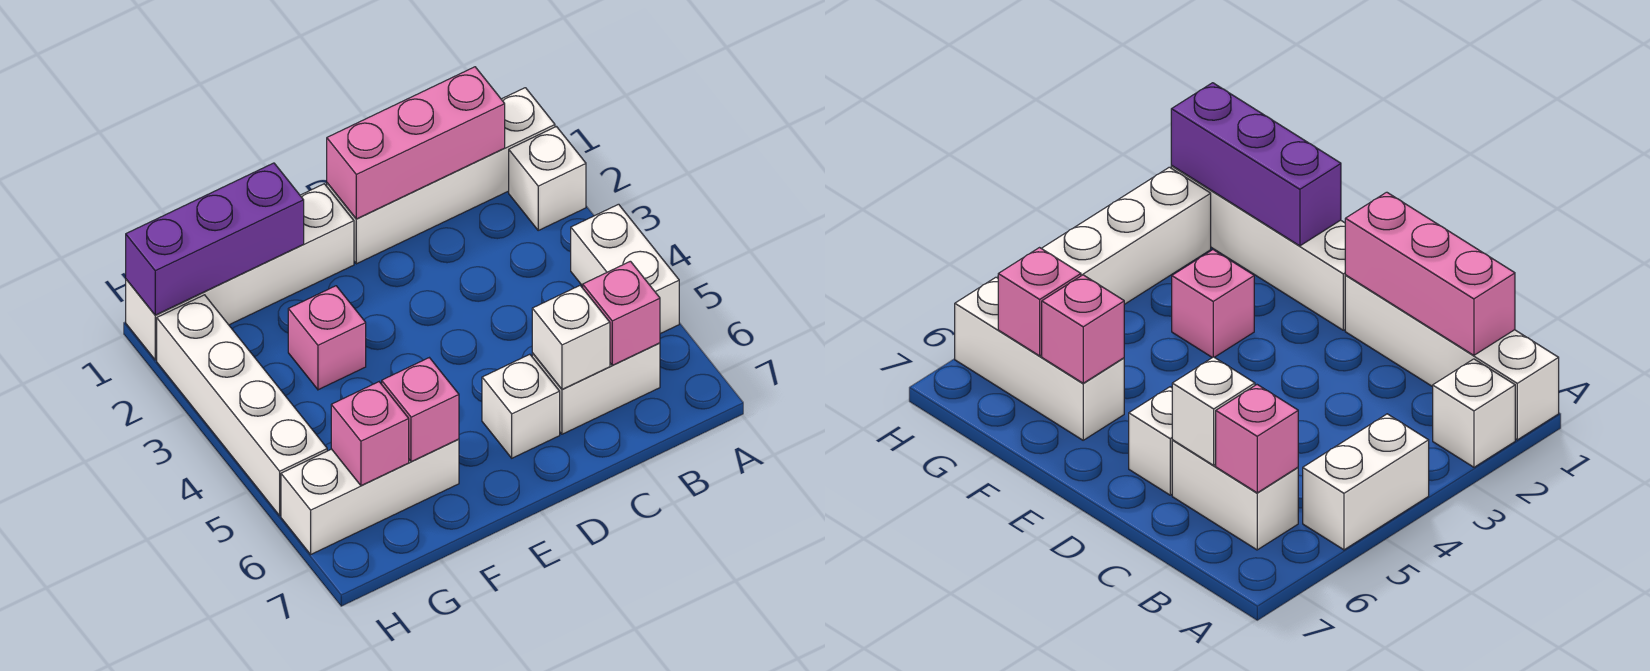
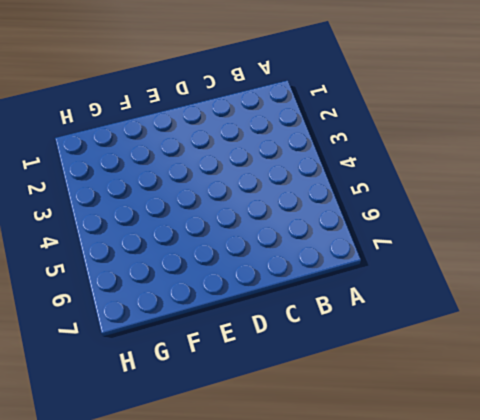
none -> white brick A1:D1 level 1
none -> white brick A2 level 1
none -> white brick A4:A5 level 1

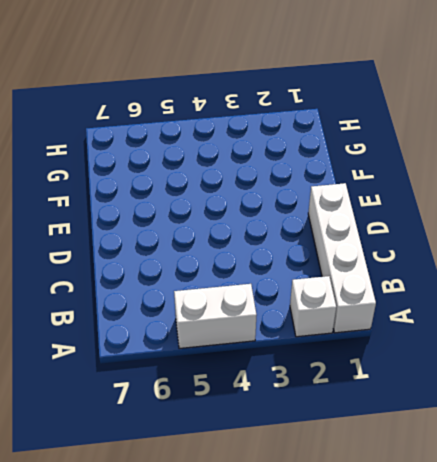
none -> white brick B6:C6 level 1
none -> white brick D6 level 1
none -> white brick E1:H1 level 1

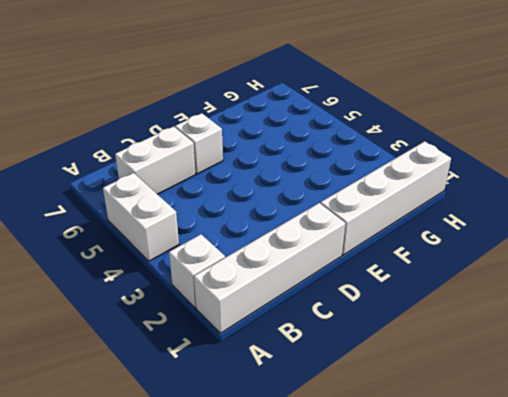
none -> pink brick F3 level 1
none -> white brick F6:H6 level 1
none -> white brick H2:H5 level 1

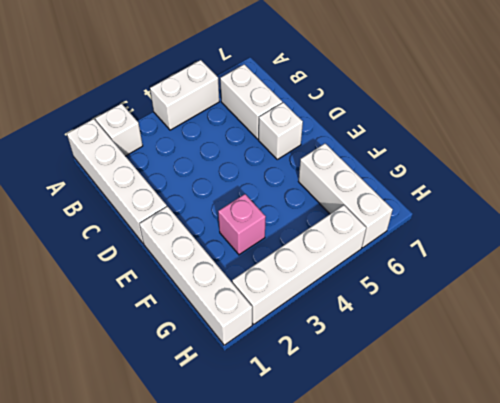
none -> pink brick B1:D1 level 2
none -> pink brick B6 level 2
none -> white brick C6 level 2

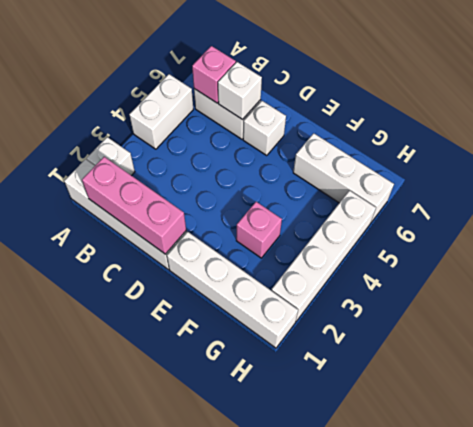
none -> purple brick F1:H1 level 2
none -> pink brick F6 level 2
none -> pink brick G6 level 2

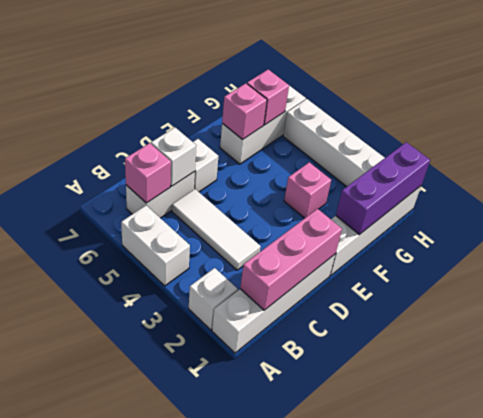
white tile C3:C5 level 1 -> none

